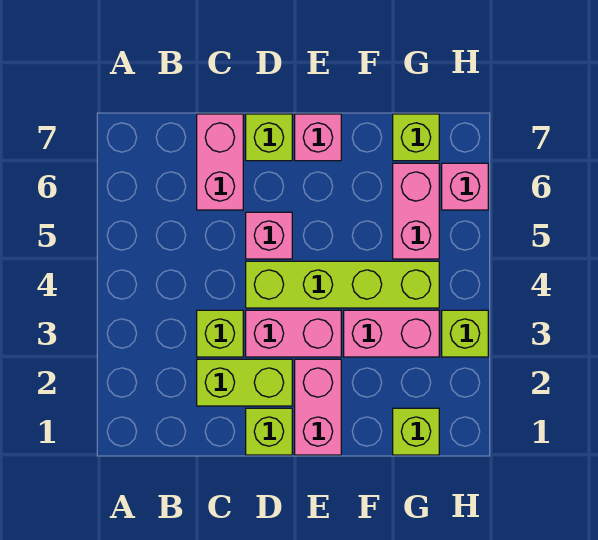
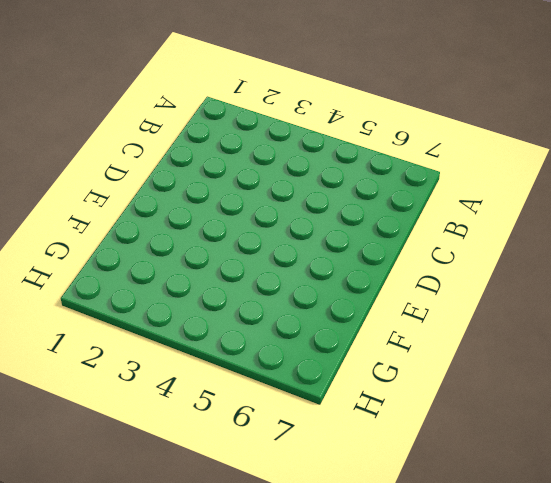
none -> lime brick C2:D2 level 1
none -> lime brick C3 level 1
none -> pink brick C6:C7 level 1

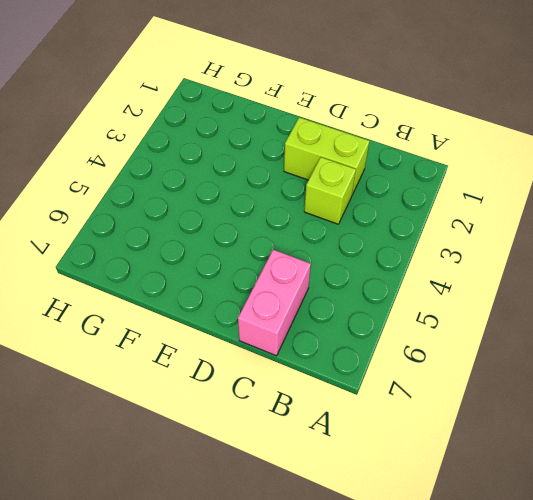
none -> lime brick D1 level 1
none -> pink brick D3:E3 level 1
none -> lime brick D4:G4 level 1

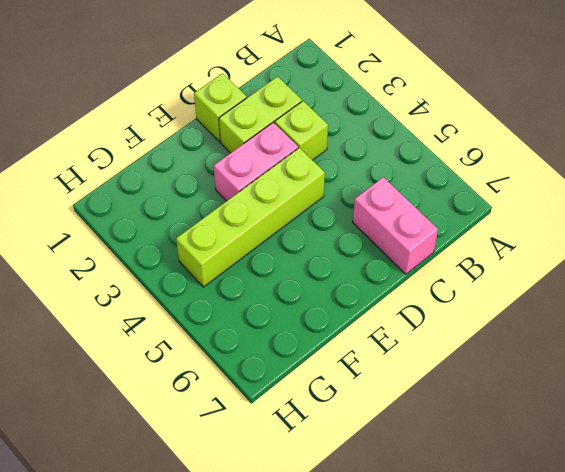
none -> pink brick D5 level 1
none -> lime brick D7 level 1
none -> pink brick E1:E2 level 1

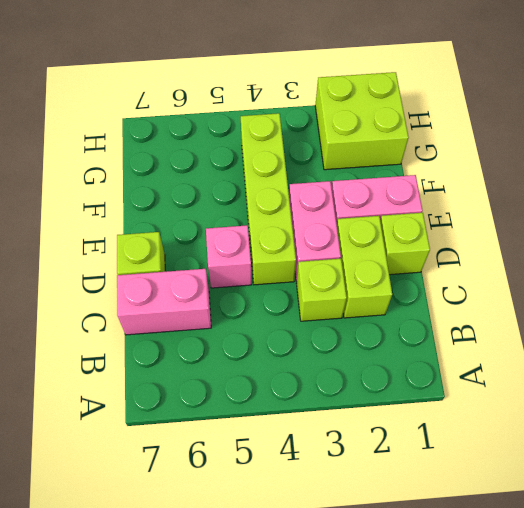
lime brick G1:H2 level 1 -> lime brick G1 level 1
none -> pink brick E7 level 1
none -> pink brick F3:G3 level 1
none -> pink brick G5:G6 level 1

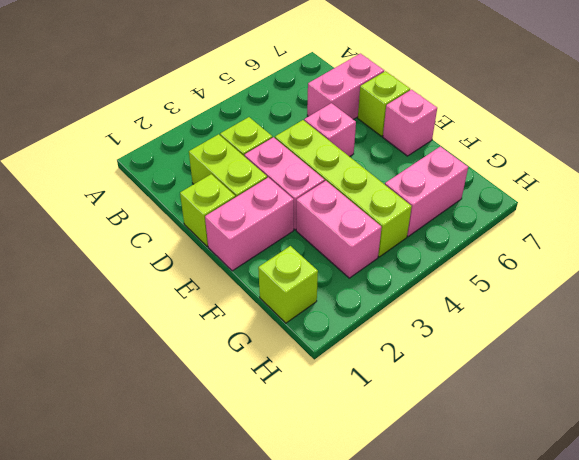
none -> lime brick G7 level 1
none -> lime brick H3 level 1
none -> pink brick H6 level 1

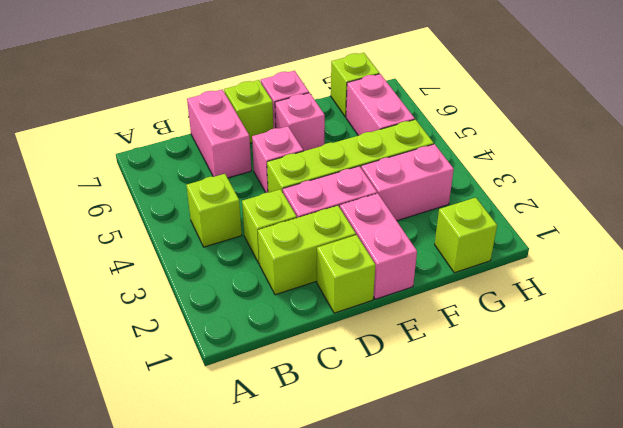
lime brick B4 level 1 -> lime brick H3 level 1
pink brick E6 level 1 -> pink brick H6 level 1

